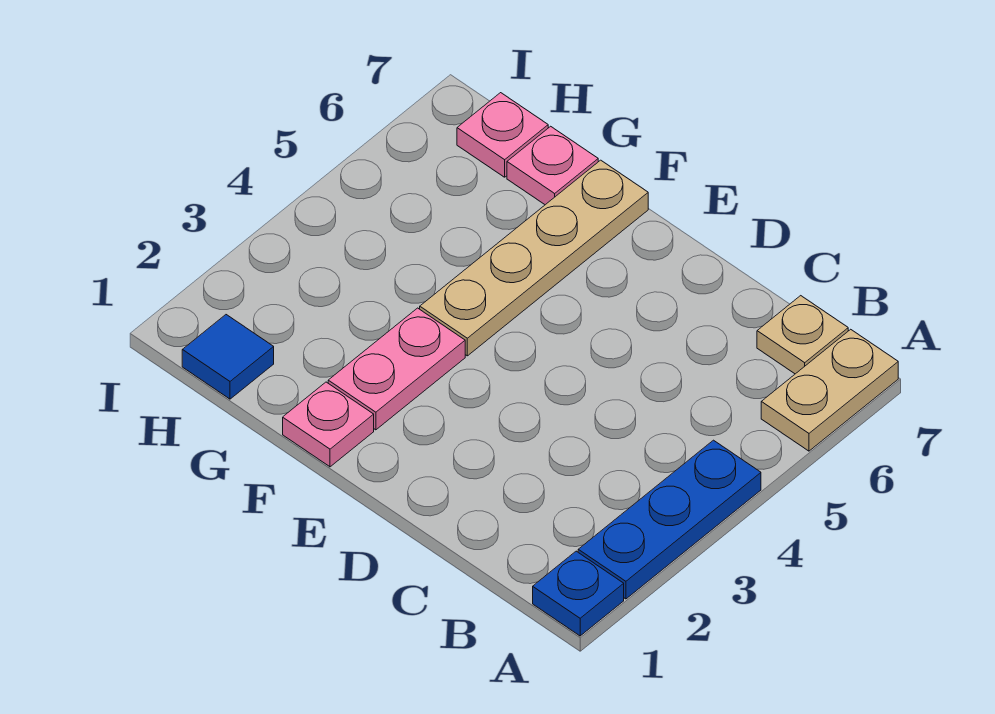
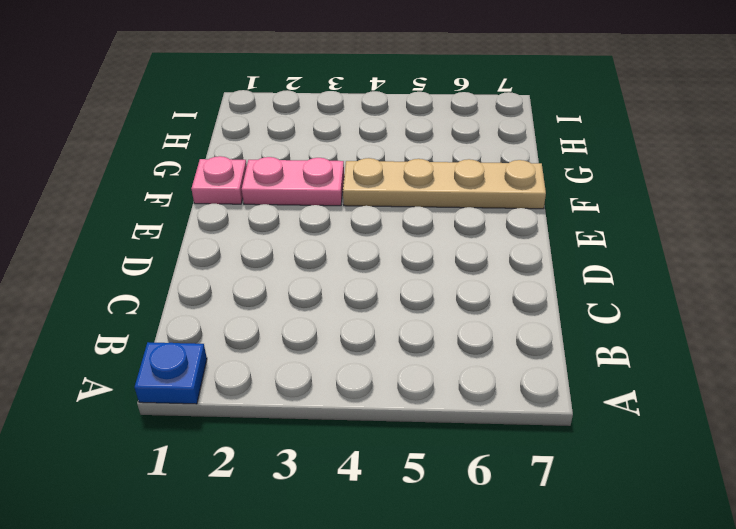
none -> blue plate A2:A4 level 1
none -> tan plate A6:A7 level 1

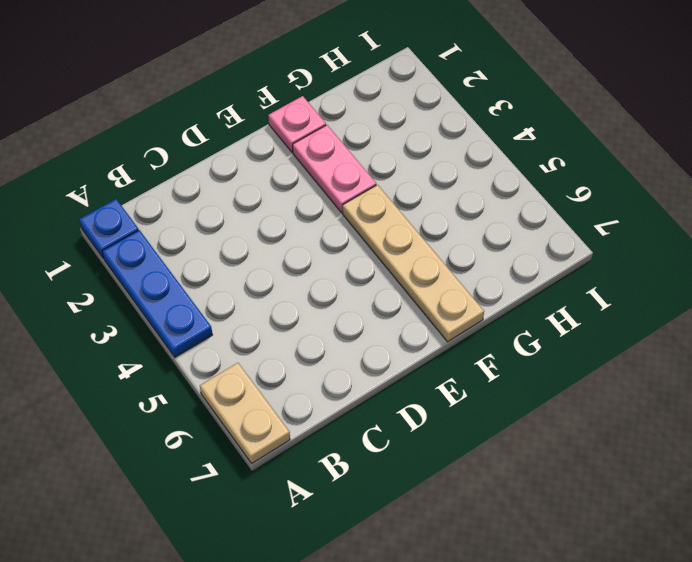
none -> tan plate B7 level 1
none -> pink plate G7 level 1

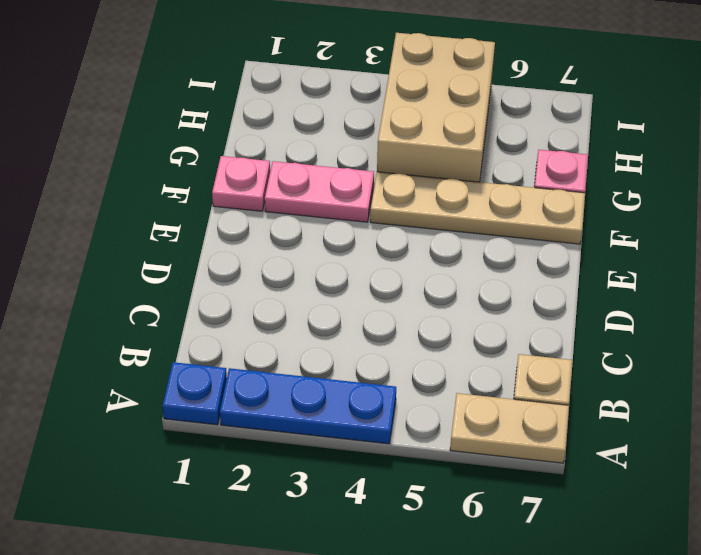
tan brick G4:I5 level 1 -> none
none -> blue tile H1 level 1
none -> pink plate H7 level 1

